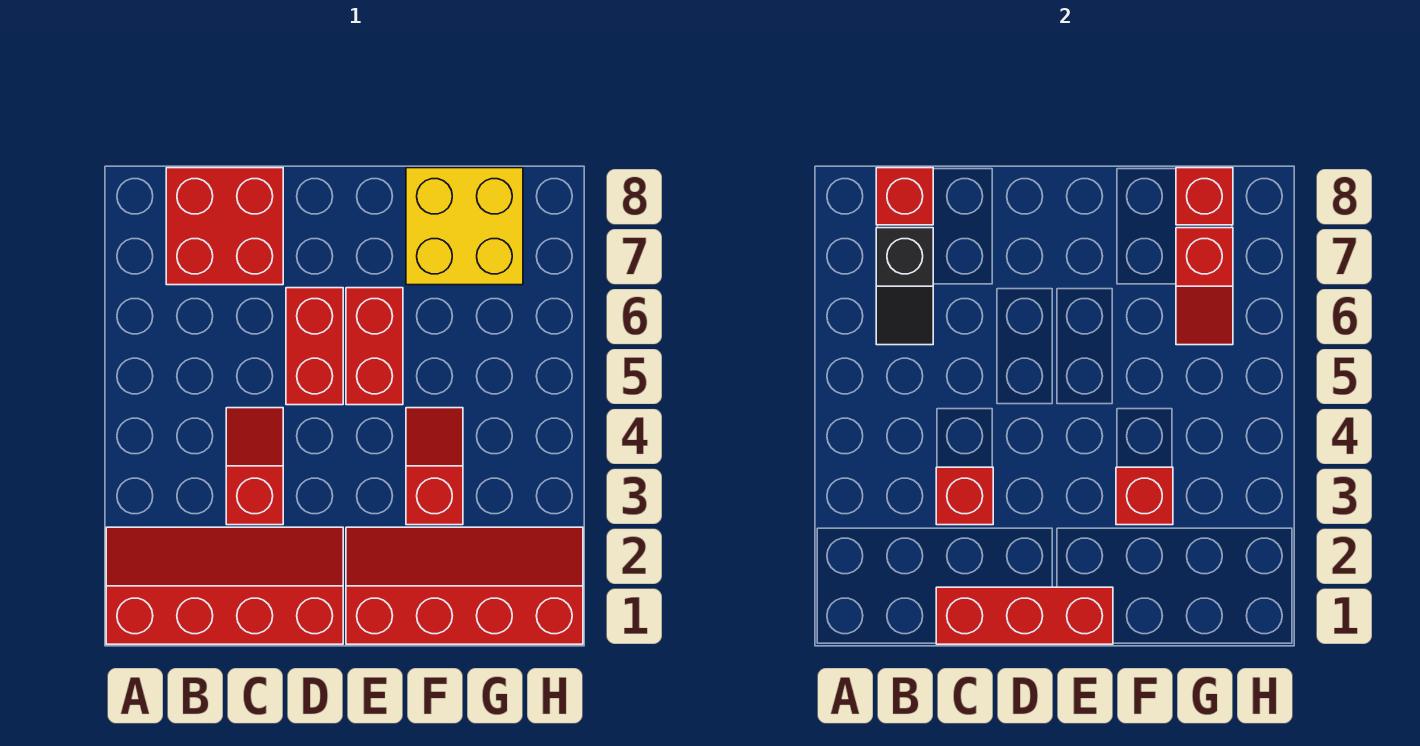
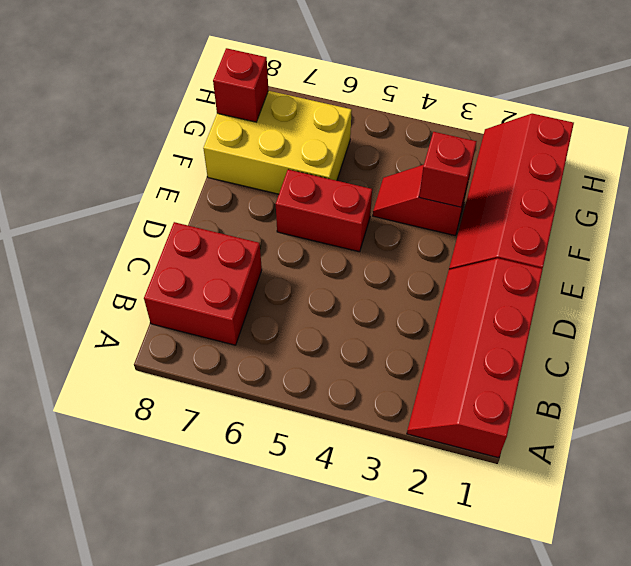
yellow brick F6:G8 level 1 -> yellow brick F7:G8 level 1
none -> red slope C3:C4 level 1 top 3
none -> red brick D5:D6 level 1
none -> black slope B6:B7 level 2 top 7

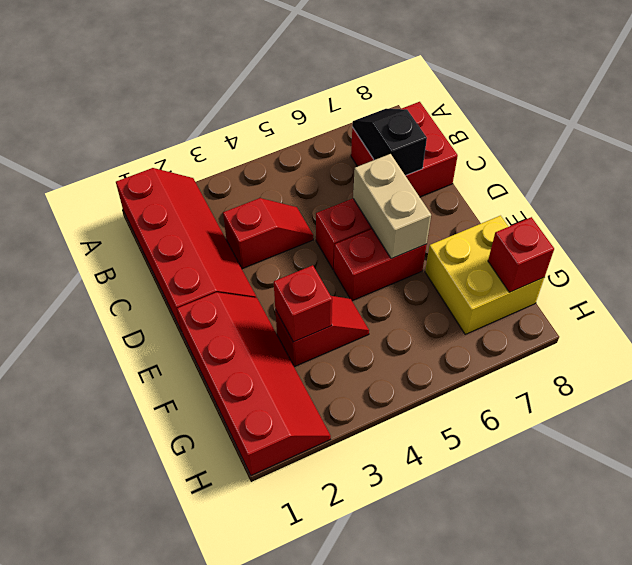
black slope B7:C7 level 2 top C -> black slope B6:B7 level 2 top 7
tan brick D6:E6 level 2 -> none
none -> red brick B8 level 2
none -> red brick C1:E1 level 2
none -> red brick C3 level 2

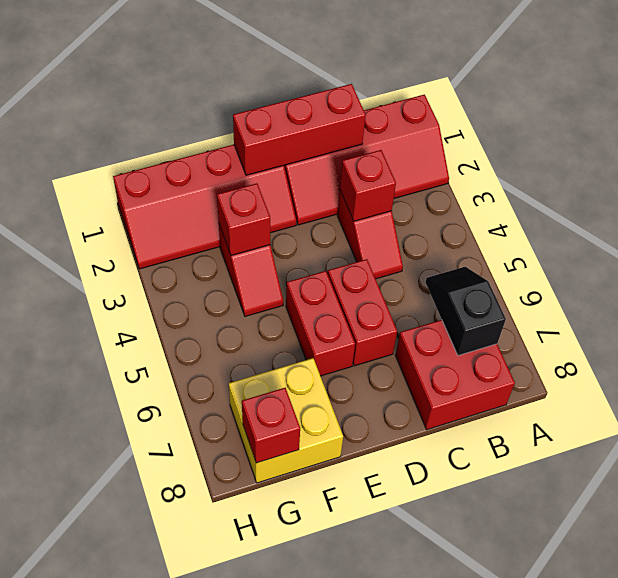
none -> red brick B8 level 2
none -> red slope G6:G7 level 2 top 7

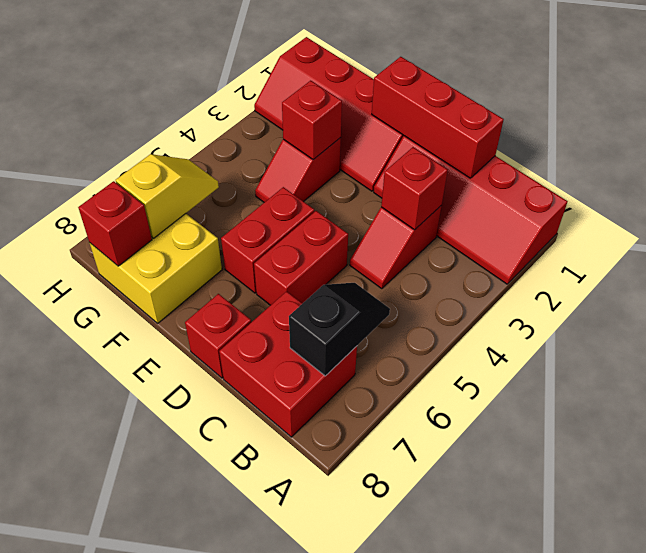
red brick D8 level 1 -> red brick B8 level 2
yellow slope G6:G7 level 2 top 7 -> red slope G6:G7 level 2 top 7

